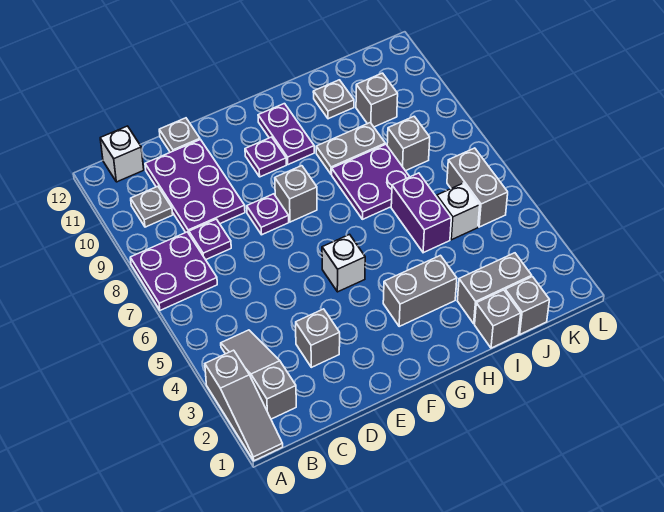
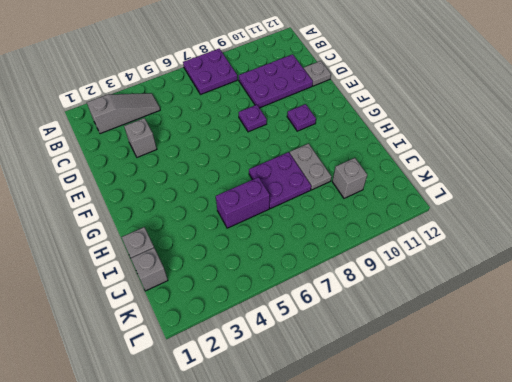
none -> grey slope A1:A3 level 1 top 3
none -> grey plate B10 level 1
none -> white brick B12 level 1

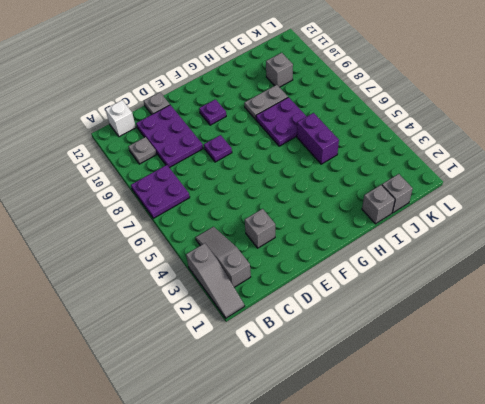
none -> purple plate C8 level 1
none -> white brick F5 level 1
none -> grey brick F8 level 1

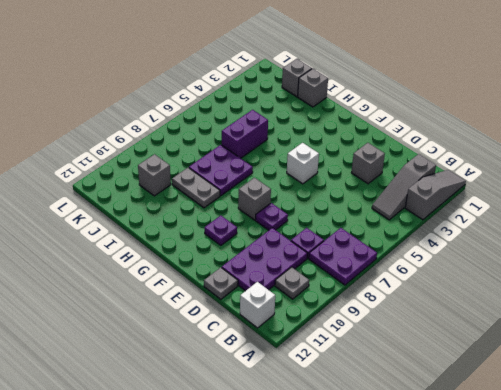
none -> grey brick G3:H3 level 1
none -> purple plate G10:G11 level 1
none -> grey brick I2:J2 level 1

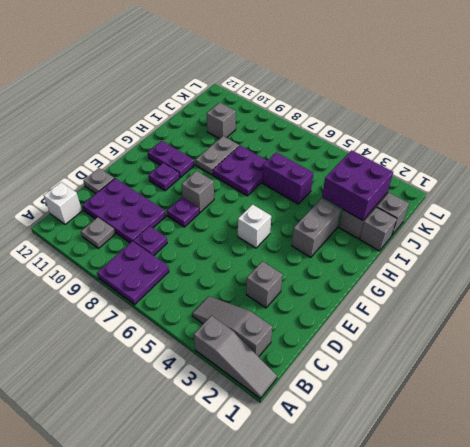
purple brick I2:J3 level 2 -> none
none -> grey plate I11 level 1
none -> white brick J5 level 1
none -> grey brick J8 level 1

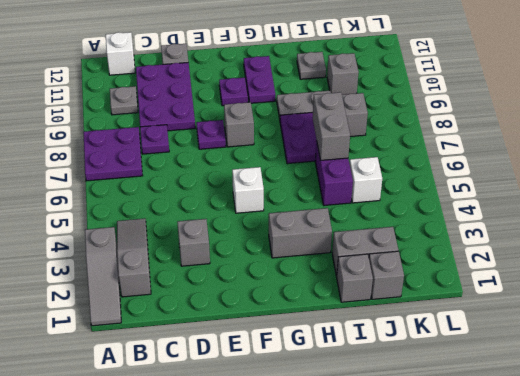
grey brick I6:I7 level 2 -> grey brick K5:K6 level 1

